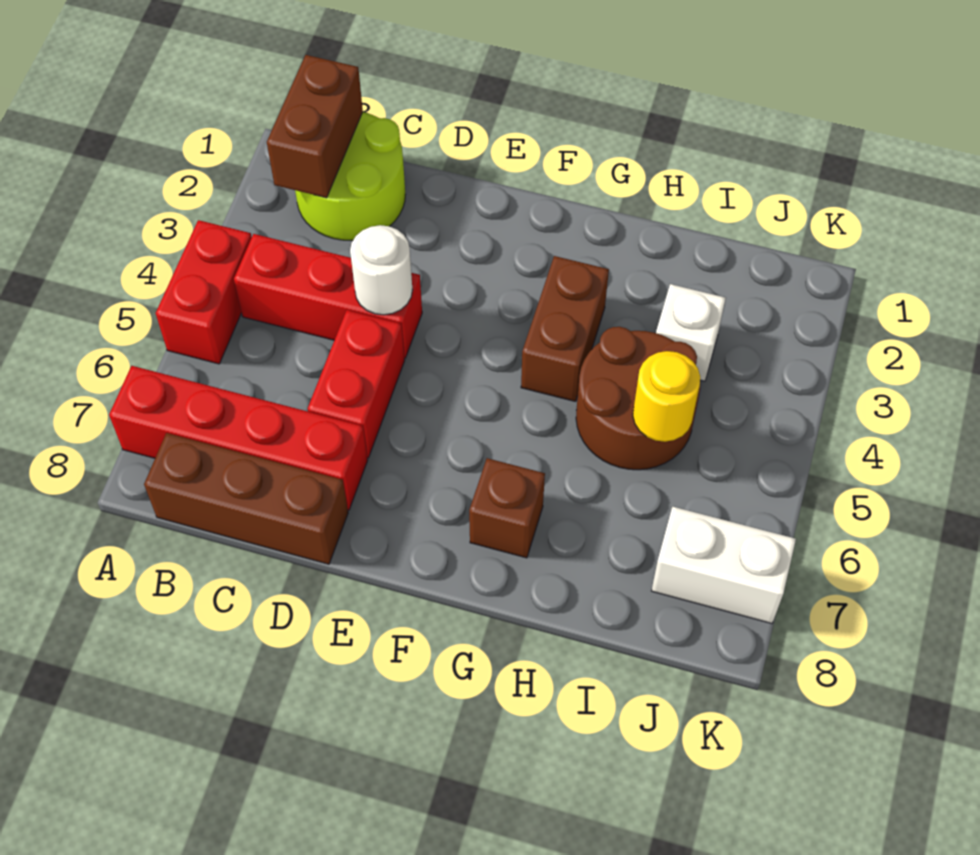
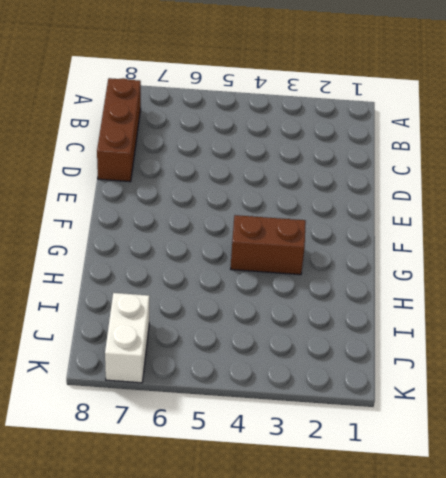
none -> red brick A4:A5 level 1
none -> red brick A7:D7 level 1
none -> lime round brick B1:C2 level 1

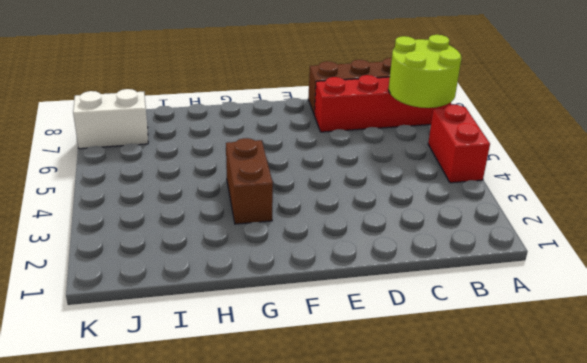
lime round brick A6:B7 level 2 -> lime round brick B1:C2 level 1
none -> red brick B4:D4 level 1
none -> red brick D5:D6 level 1
none -> brown brick G7 level 1

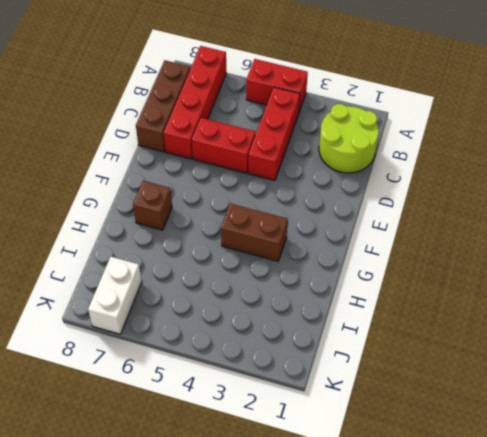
none -> brown round brick H4:I5 level 1
none -> white brick I3 level 1
none -> brown brick B1:B2 level 2

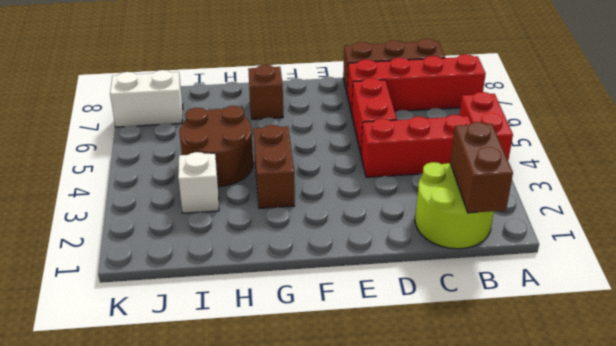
none -> white round brick D4 level 2
none -> yellow round brick I5 level 2

